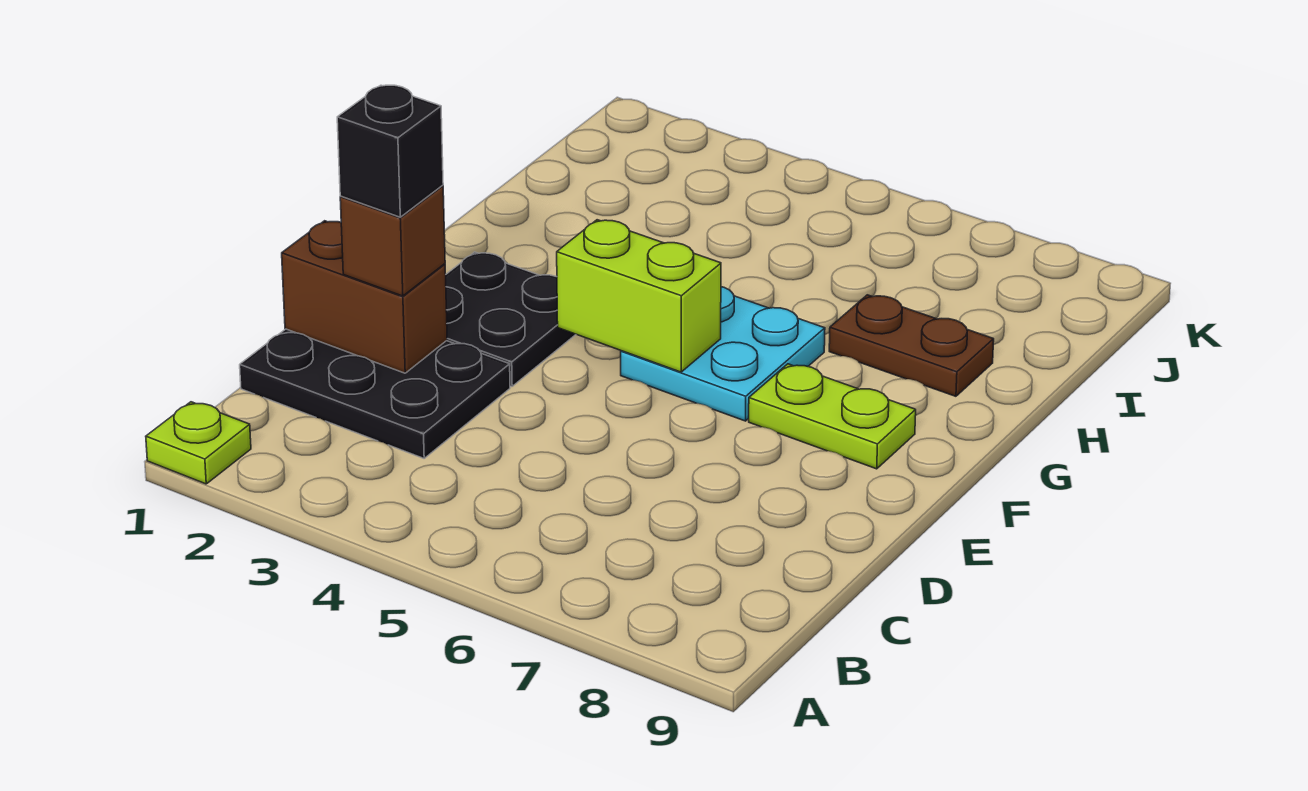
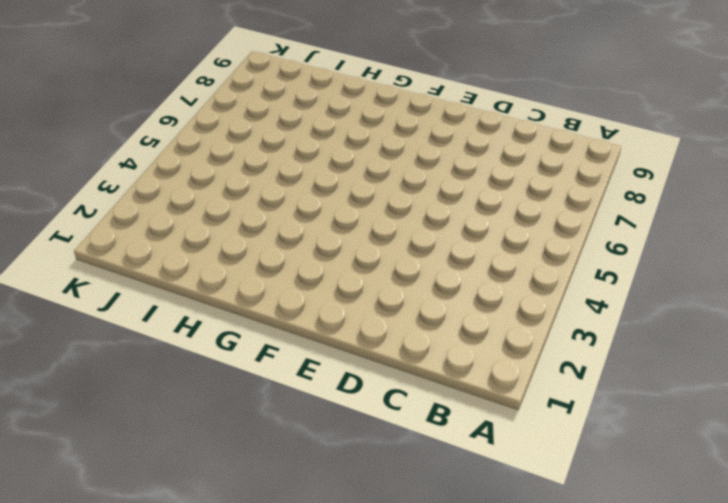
none -> lime plate A1 level 1
none -> black plate C1:D3 level 1

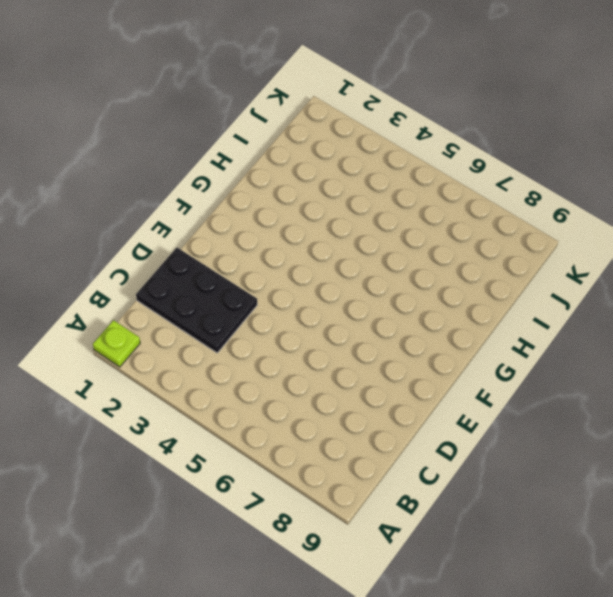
none -> black plate E2:F3 level 1
none -> cyan plate F5:G6 level 1

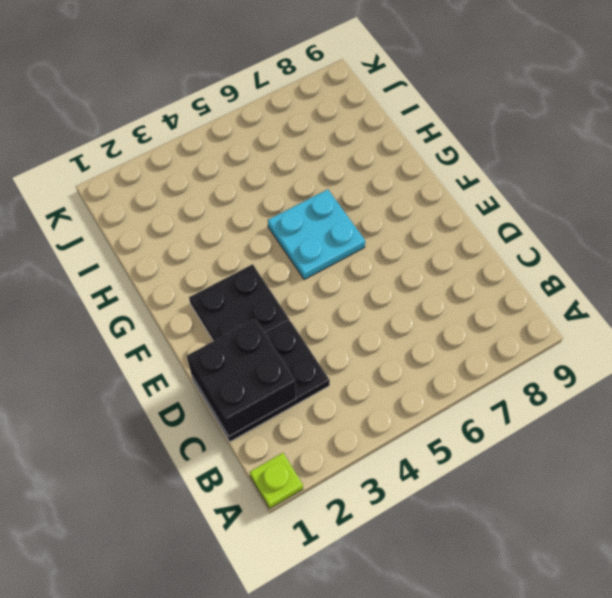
black brick C1:D2 level 2 -> brown brick D1:D2 level 2
none -> lime plate F7:F8 level 1
none -> brown plate H7:H8 level 1

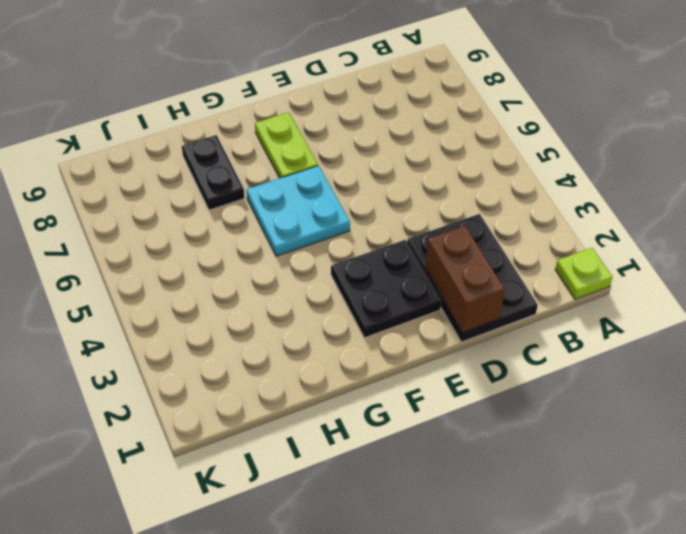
black plate H7:H8 level 1 -> brown plate H7:H8 level 1
none -> lime brick F4:F5 level 2
none -> brown brick D2 level 3

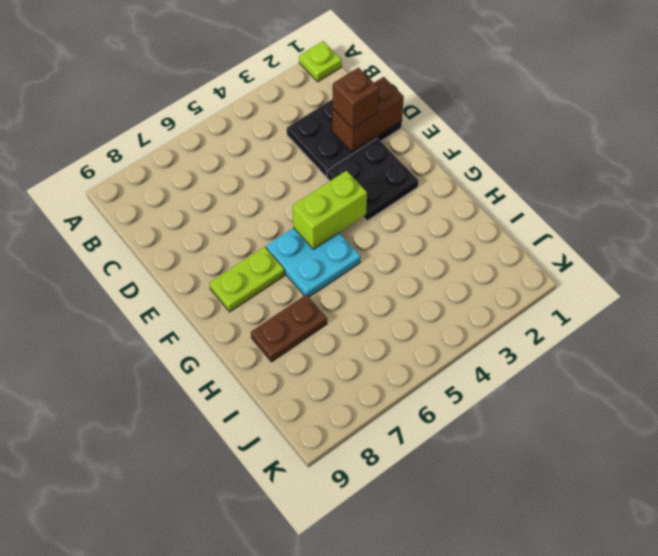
none -> black brick D2 level 4

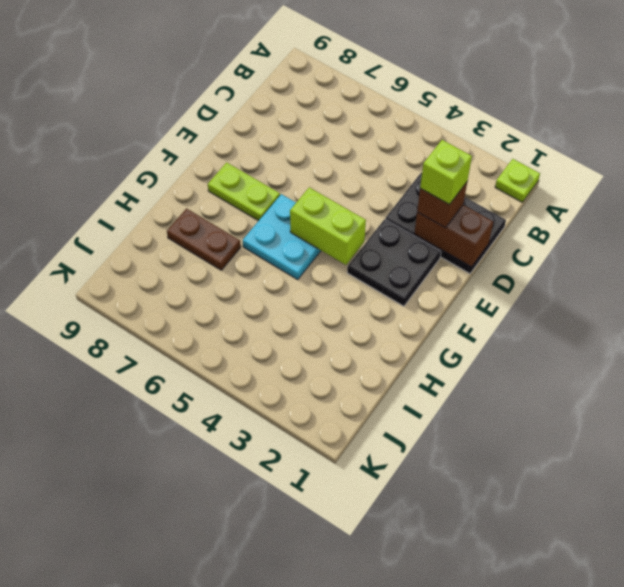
lime brick D2 level 4 -> black brick D2 level 4

